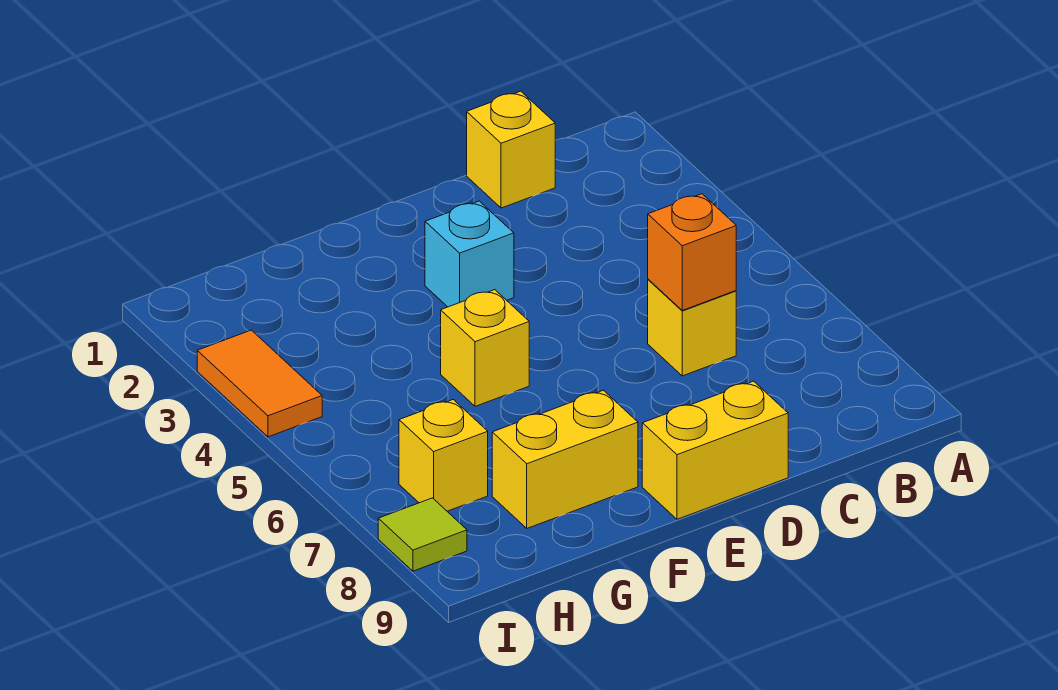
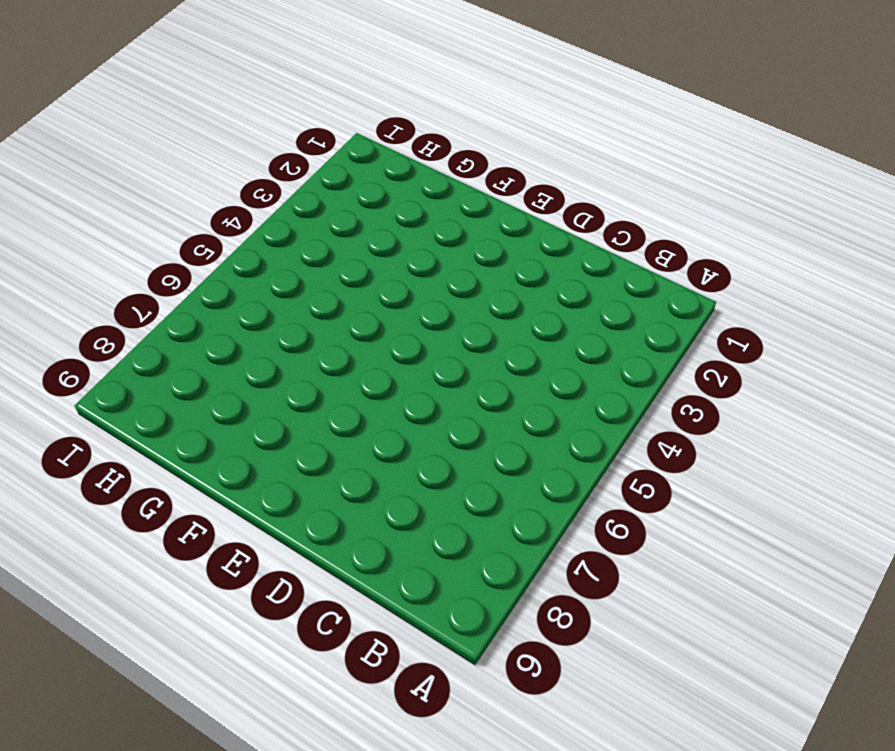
none -> yellow brick C1 level 1
none -> yellow brick C6 level 1

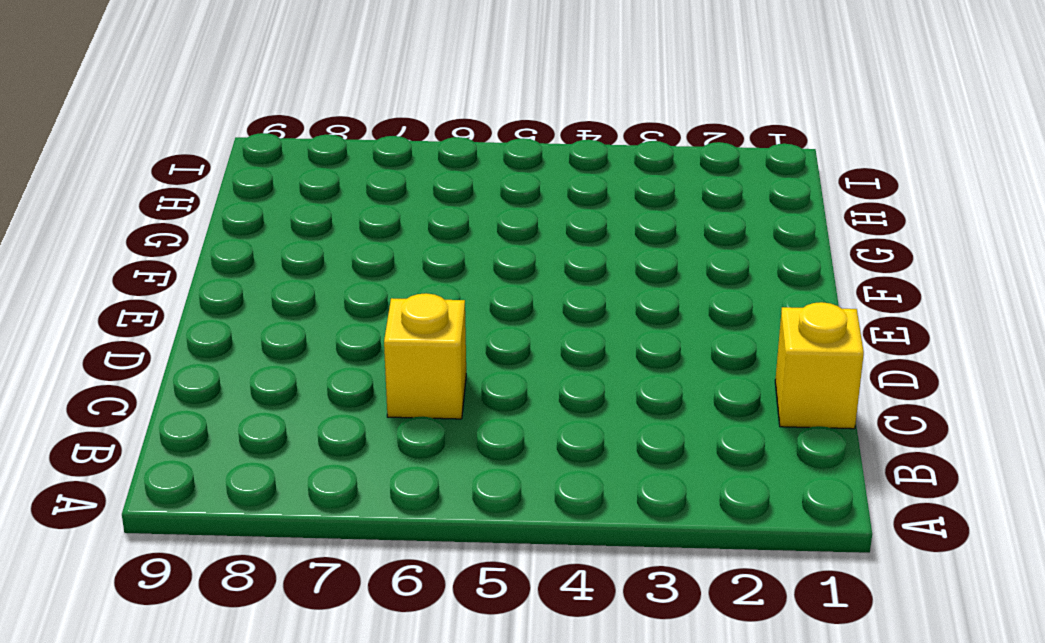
none -> yellow brick D9:E9 level 1
none -> cyan brick E3 level 1

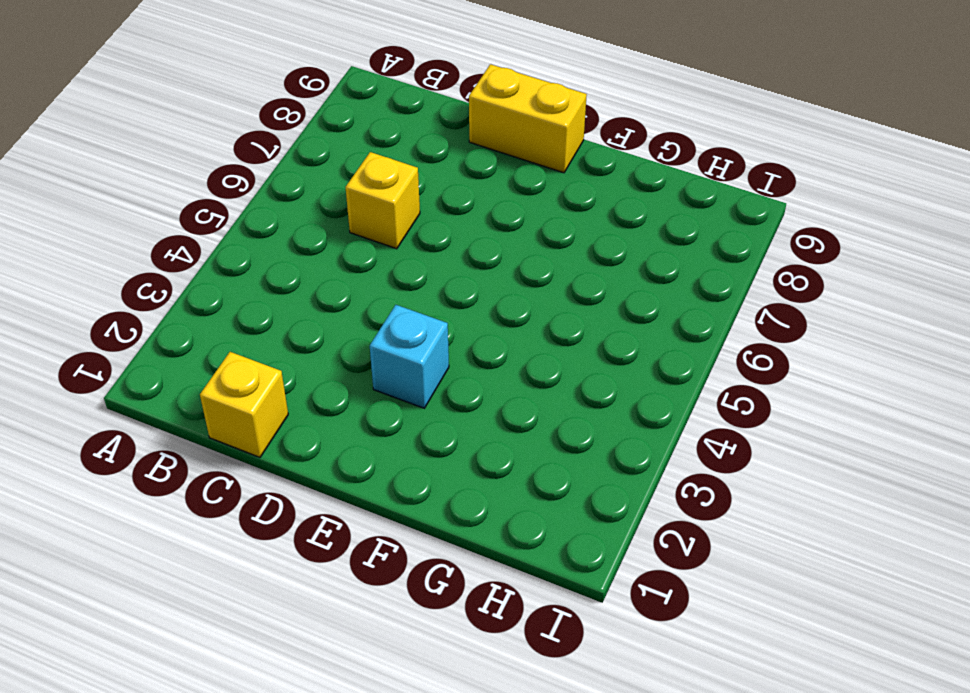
none -> yellow brick F5 level 1
none -> yellow brick F8:G8 level 1

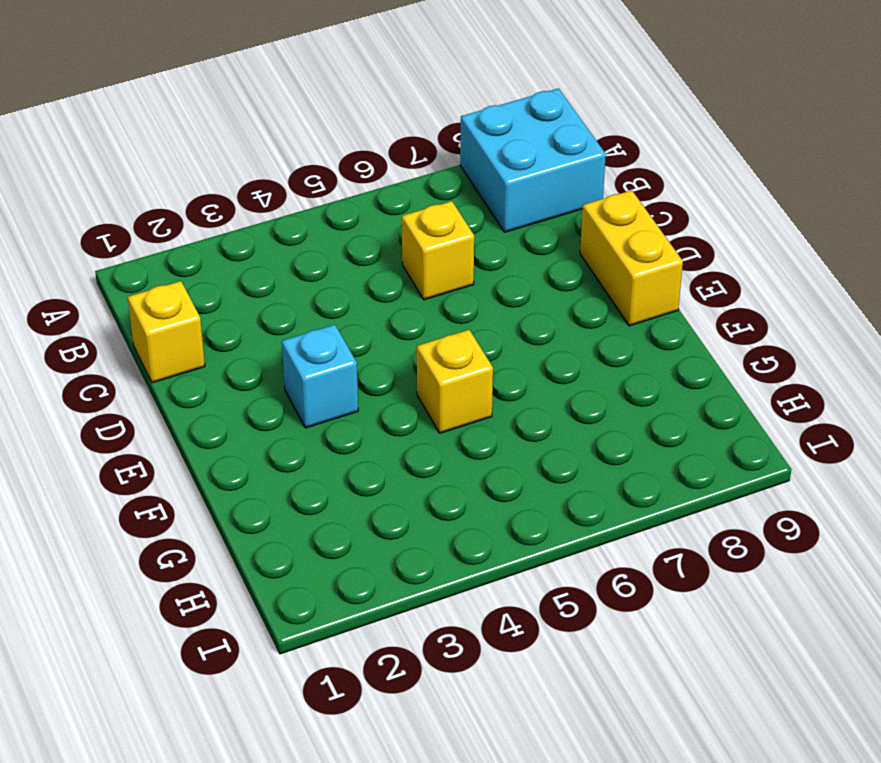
cyan brick A8:B9 level 1 -> none
none -> yellow brick F8:G8 level 1
none -> yellow brick H7 level 1

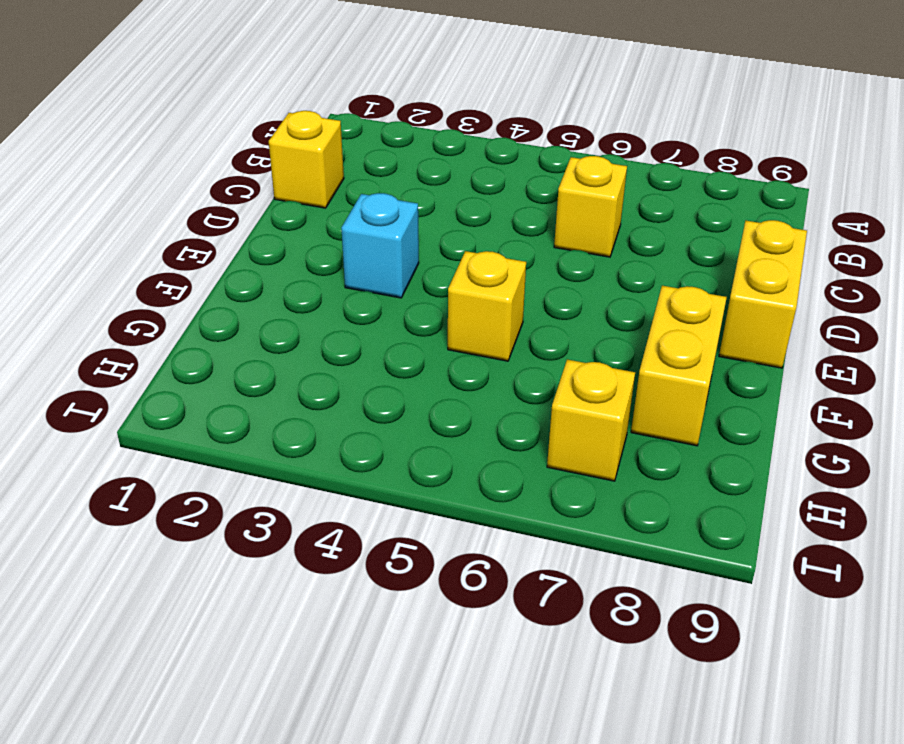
none -> orange tile I3:I4 level 1
none -> lime tile I8 level 1

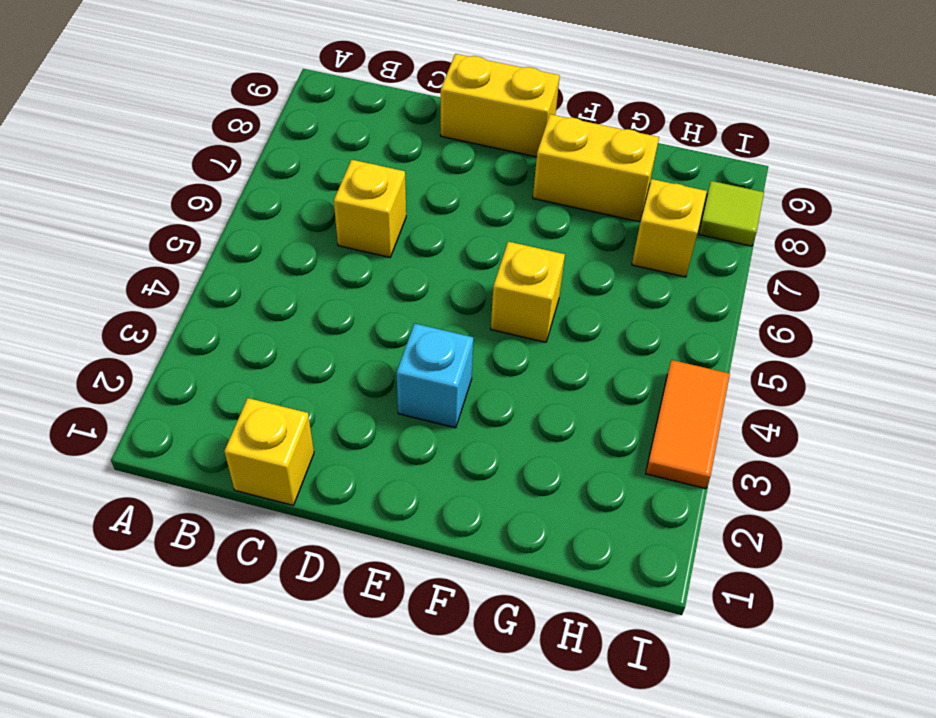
none -> orange brick C6 level 2

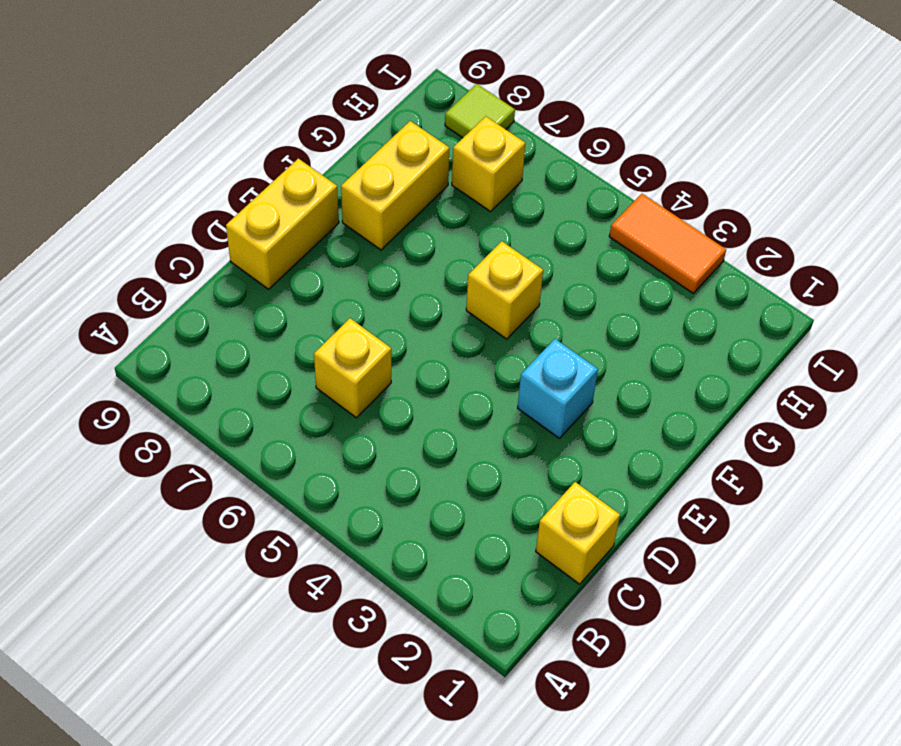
none -> orange brick C6 level 2

